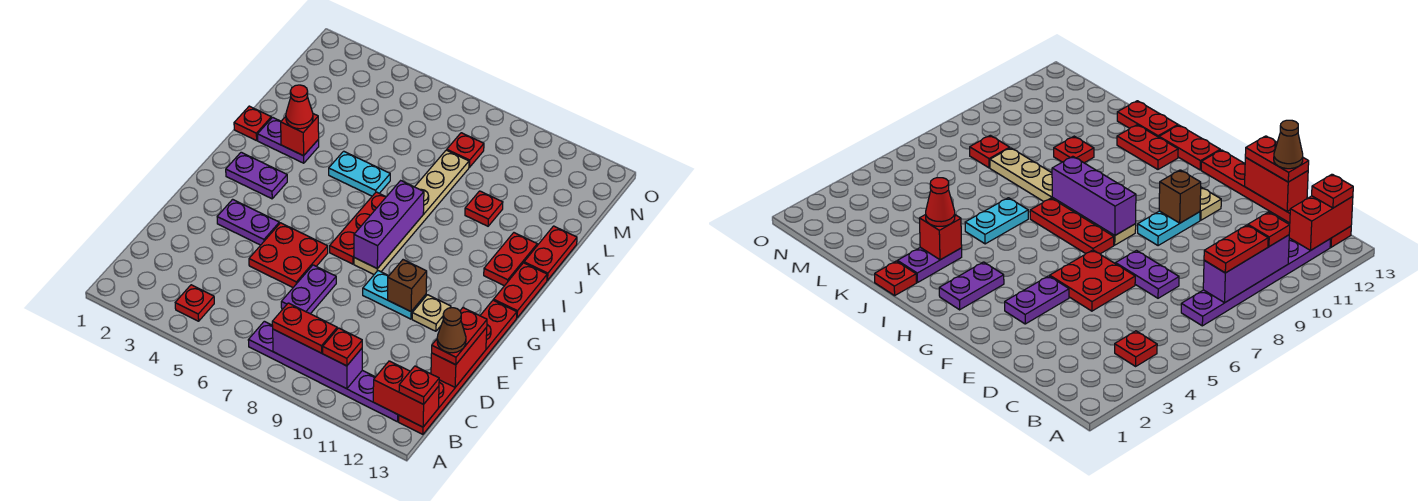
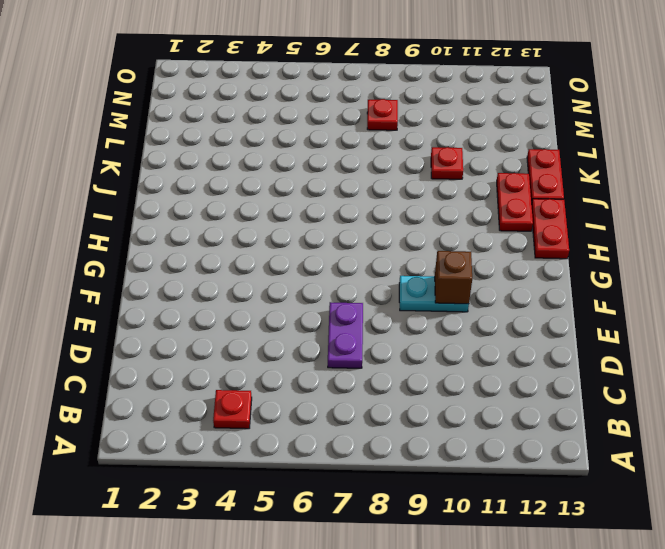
none -> purple plate B7:B12 level 1
none -> red plate B13:G13 level 1
none -> red plate E5:F6 level 1
none -> purple plate F3:F4 level 1

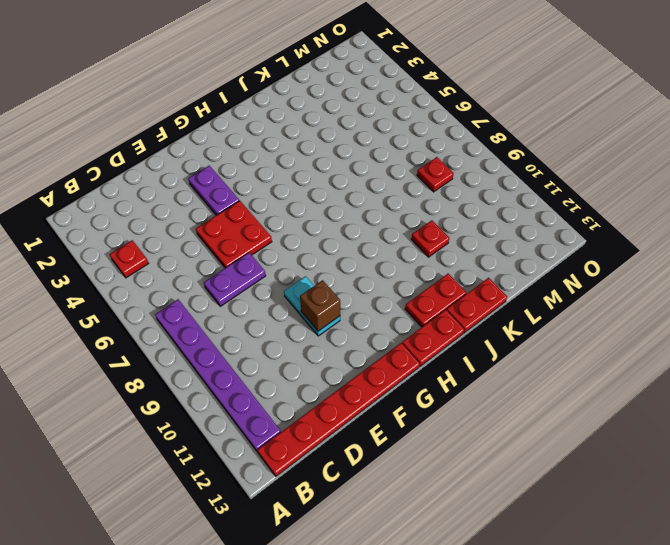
none -> tan plate F11 level 1
none -> red plate G7:I7 level 1
none -> tan plate G8:L8 level 1
none -> purple plate H2:H3 level 1

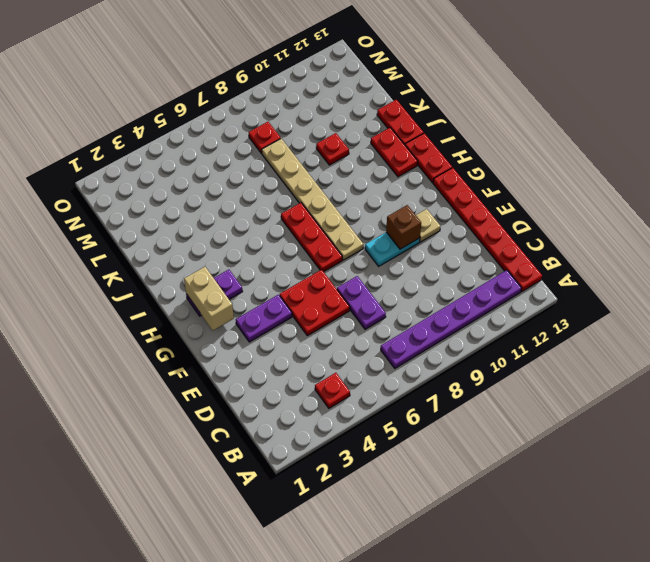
tan brick G2:H2 level 2 -> none
none -> red plate J1 level 1
none -> purple plate J2:J3 level 1
none -> cyan plate J5:J6 level 1
none -> purple brick B8:B10 level 2

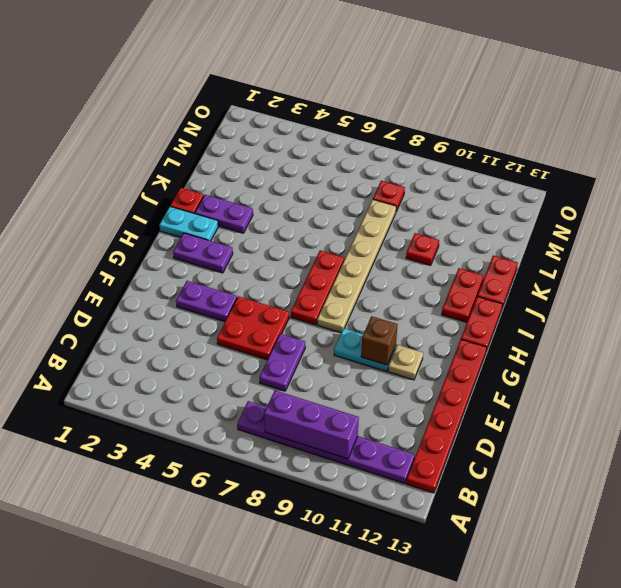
cyan plate I1:I2 level 1 -> cyan plate J5:J6 level 1
none -> red plate B4 level 1
none -> red brick B12:B13 level 2
none -> red brick D13:E13 level 2
none -> purple brick G8:I8 level 2

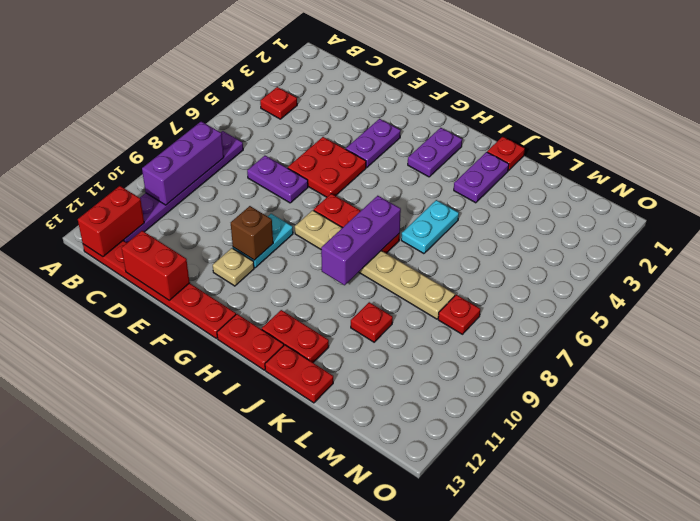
purple brick I7:I9 level 2 -> purple brick G8:I8 level 2
none -> red brick J3 level 2
none -> red plate B8:B9 level 3
none -> red plate B10 level 3
none -> red plate B13 level 3

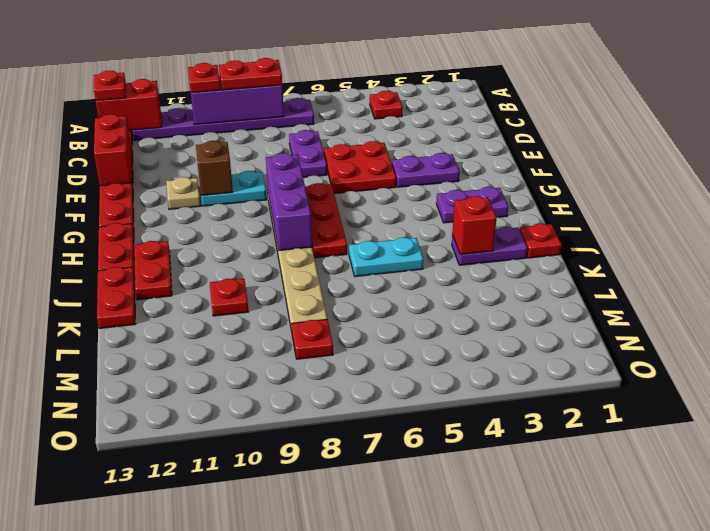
none -> red plate D13:E13 level 3
none -> red cone J3 level 3
none -> brown cone D13 level 4

